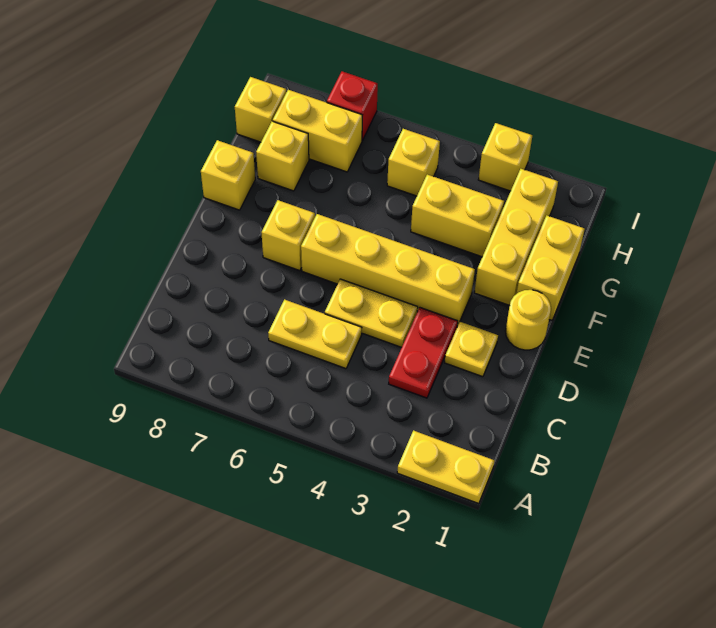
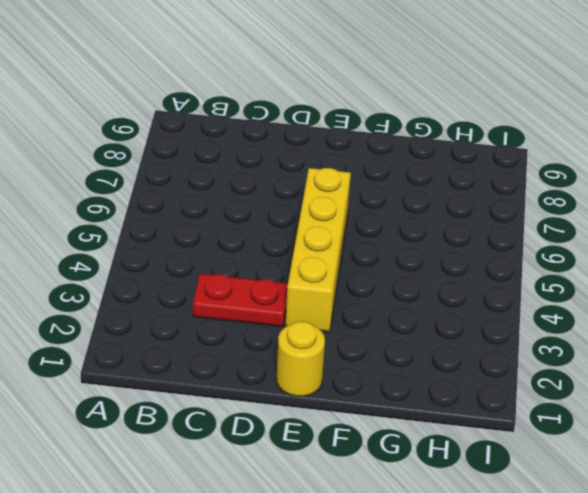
none -> yellow plate A1:A2 level 1
none -> yellow plate C5:C6 level 1
none -> yellow plate D2 level 1

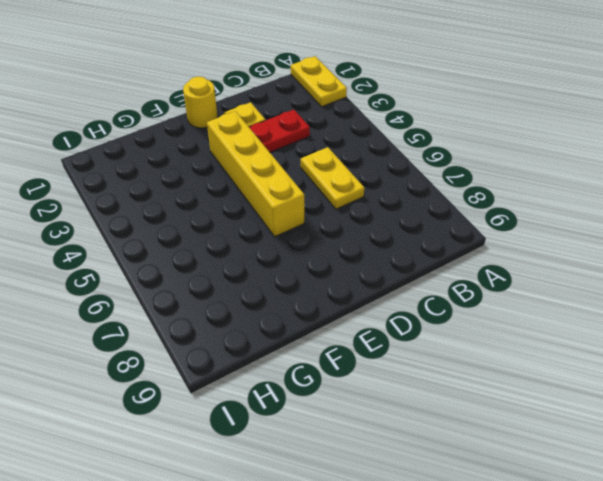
none -> yellow plate D4:D5 level 1
none -> yellow brick E7 level 1
none -> yellow brick F1:G1 level 1

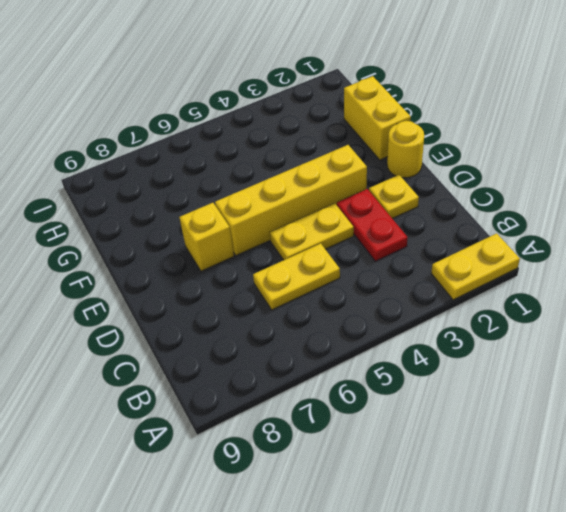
none -> yellow brick F2:H2 level 1
none -> yellow brick F9 level 1
none -> yellow brick G3:G4 level 1

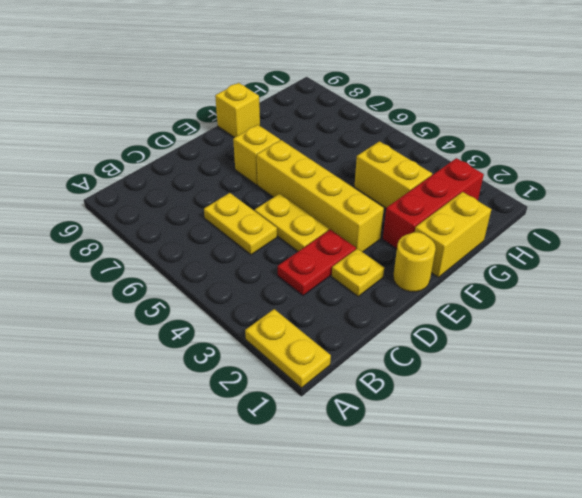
red brick F2:H2 level 1 -> yellow brick F2:H2 level 1
none -> yellow brick G8 level 1
none -> yellow brick H5 level 1
none -> yellow brick H7:H8 level 1

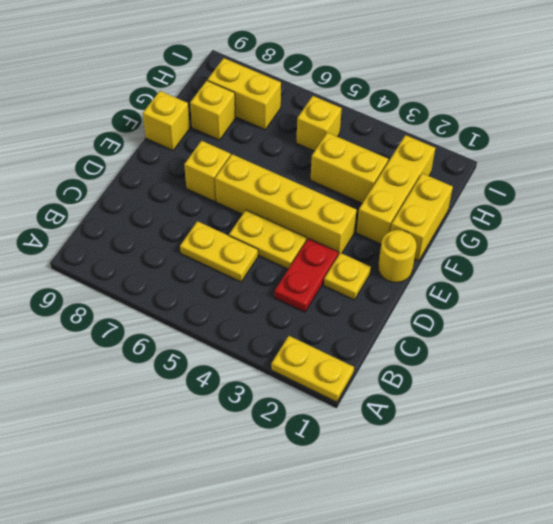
none -> yellow brick H9 level 1
none -> yellow brick I3 level 1
none -> red brick I7 level 1

